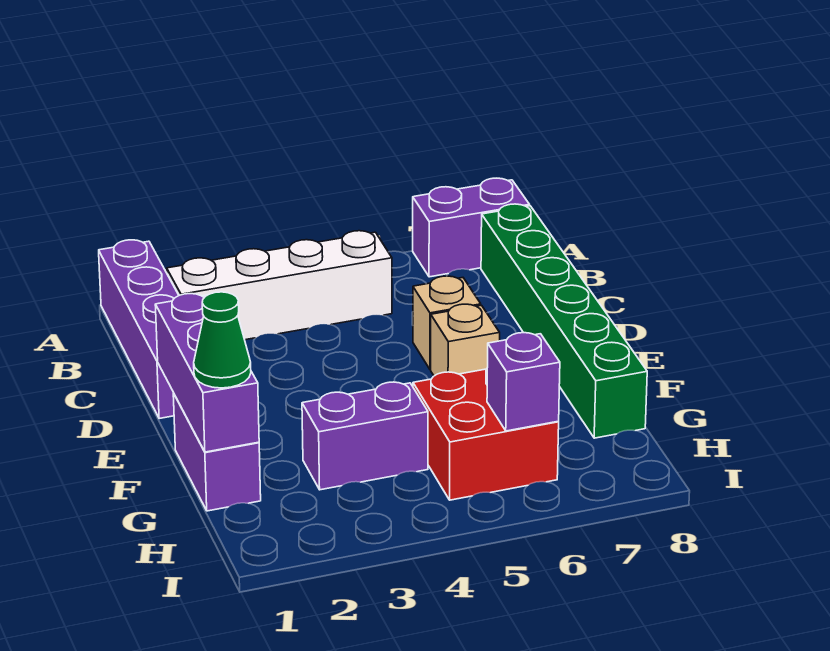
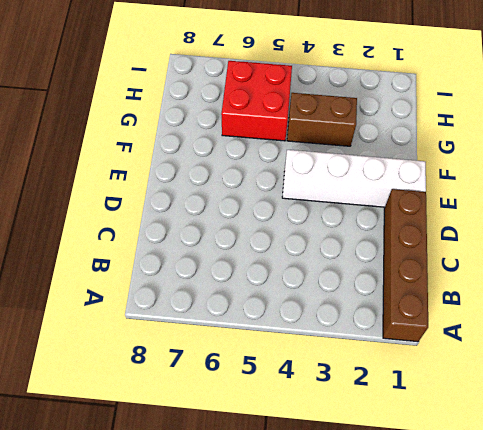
brown brick A1:D1 level 1 -> purple brick A1:D1 level 1
white brick E1:E4 level 1 -> white brick B2:B5 level 1
brown brick G3:G4 level 1 -> purple brick G3:G4 level 1
none -> purple brick A7:A8 level 1
none -> green brick B8:G8 level 1
none -> tan brick D6 level 1

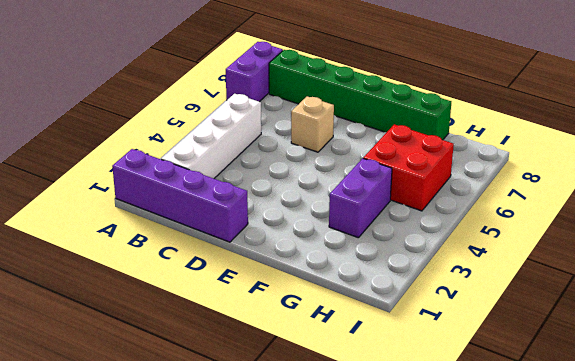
none -> tan brick E6 level 1
none -> purple brick F1:G1 level 1
none -> purple brick E1:G1 level 2

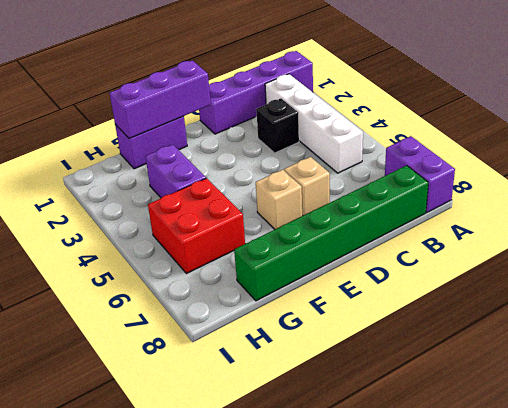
black brick C3 level 1 -> none
none -> purple brick H6 level 2
none -> green cone G1 level 3

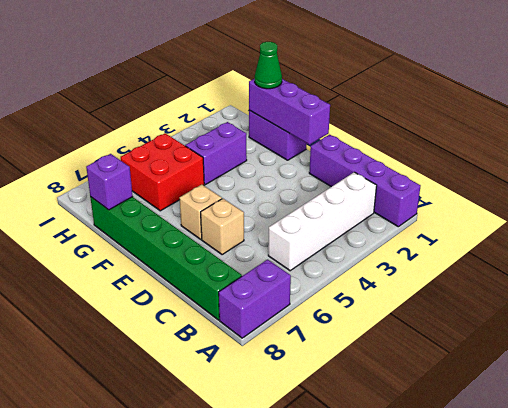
purple brick G8 level 2 -> purple brick H6 level 2

